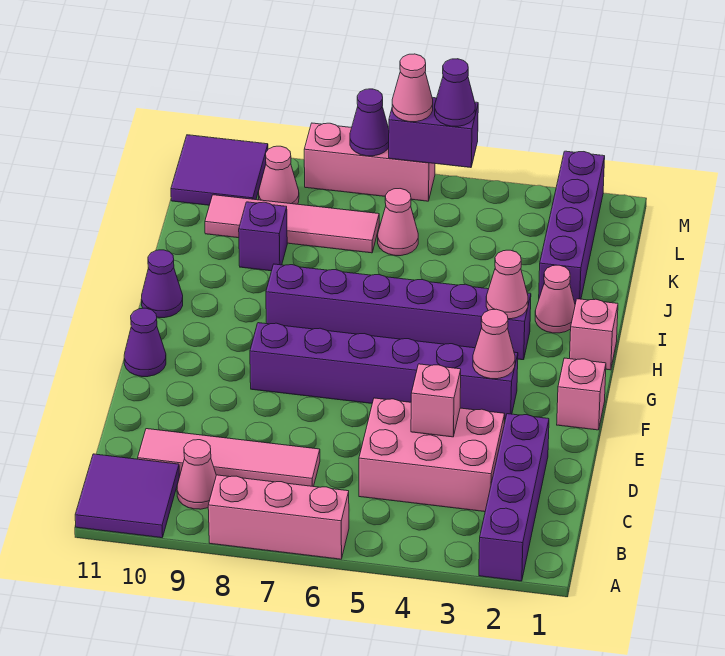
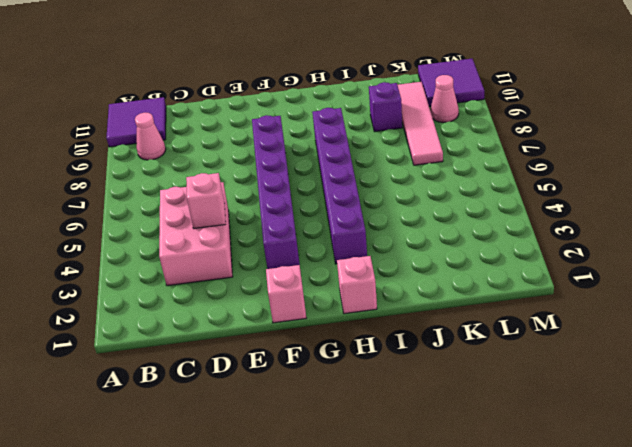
none -> purple brick A2:D2 level 1
none -> pink brick A6:A8 level 1
none -> pink tile C7:C10 level 1

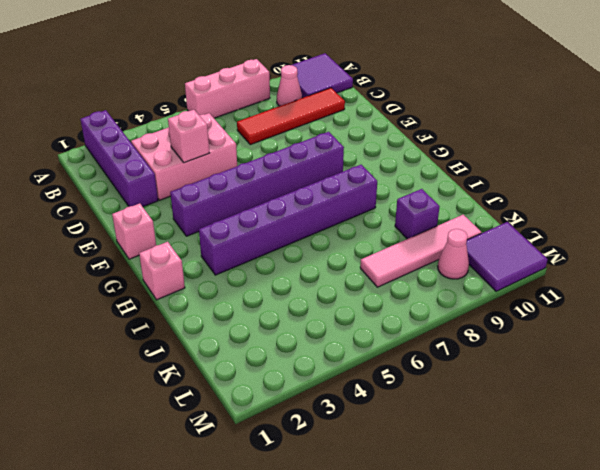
red tile C7:C10 level 1 -> pink tile C7:C10 level 1
none -> purple cone F11 level 1
none -> purple cone H11 level 1
none -> pink cone I2 level 1

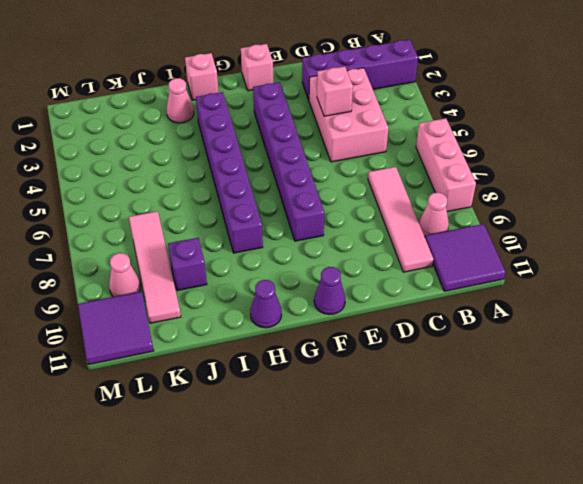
none -> purple brick J2:M2 level 1
none -> pink cone K6 level 1
none -> pink brick M6:M8 level 1

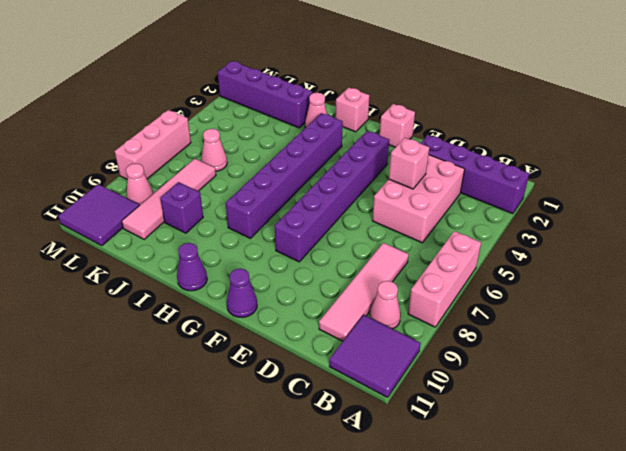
none -> pink cone F3 level 2
none -> pink cone H3 level 2
none -> purple brick M5:M6 level 2

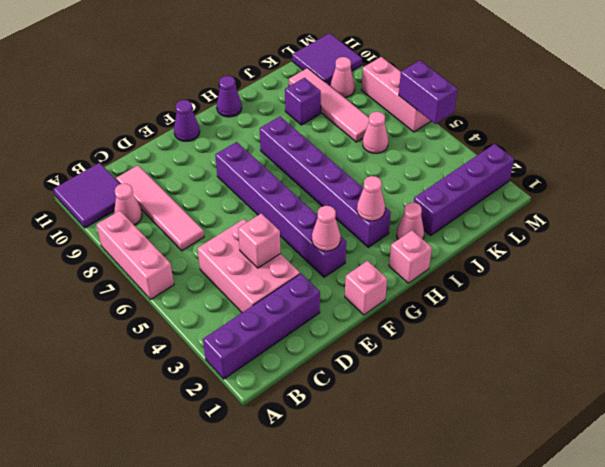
none -> purple cone M7 level 2
none -> purple cone M5 level 3
none -> pink cone M6 level 3

